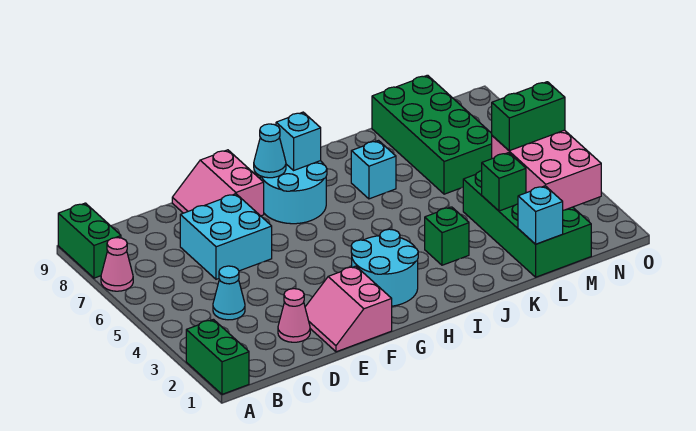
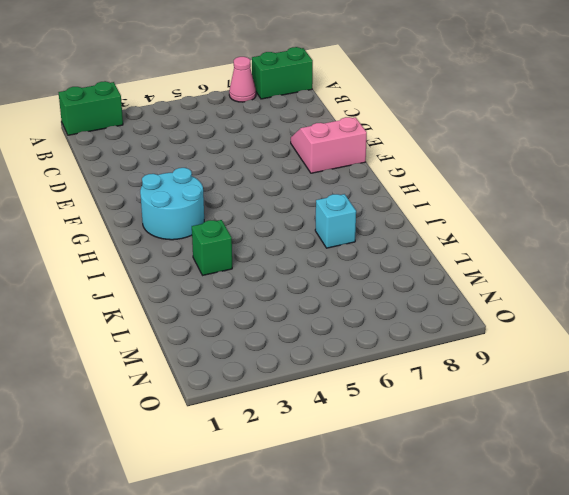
none -> cyan cone C4 level 1
none -> pink cone D2 level 1
none -> cyan brick D6:E7 level 1

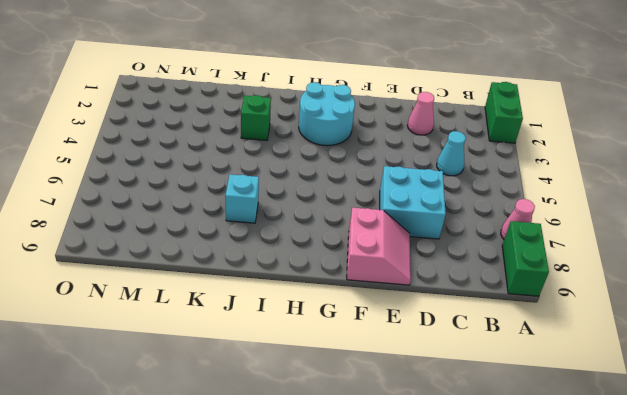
none -> pink slope E1:F2 level 1 top F
none -> cyan round brick G7:H8 level 1
none -> green brick L1:M4 level 1

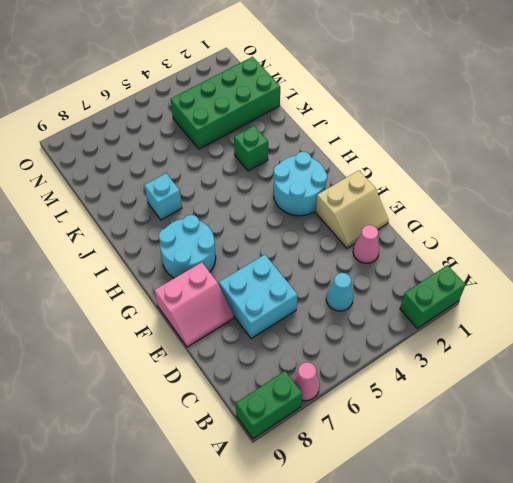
tan slope E1:F2 level 1 top F -> pink slope E1:F2 level 1 top F
none -> green brick L6:M9 level 1
none -> cyan cone G8 level 2
none -> cyan brick H8 level 2

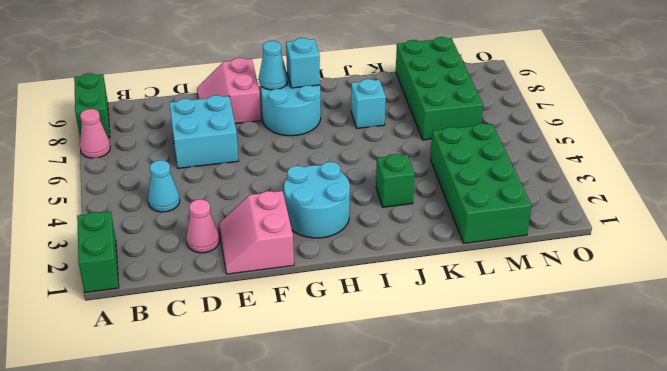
none -> cyan brick L1 level 2
none -> green brick L3 level 2
none -> pink brick M2:N4 level 2

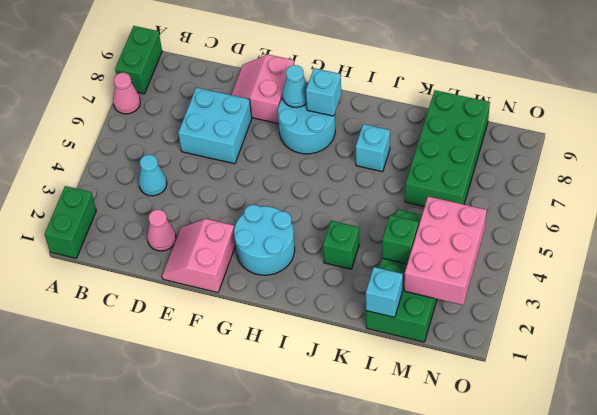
none -> green brick M4:N4 level 3

